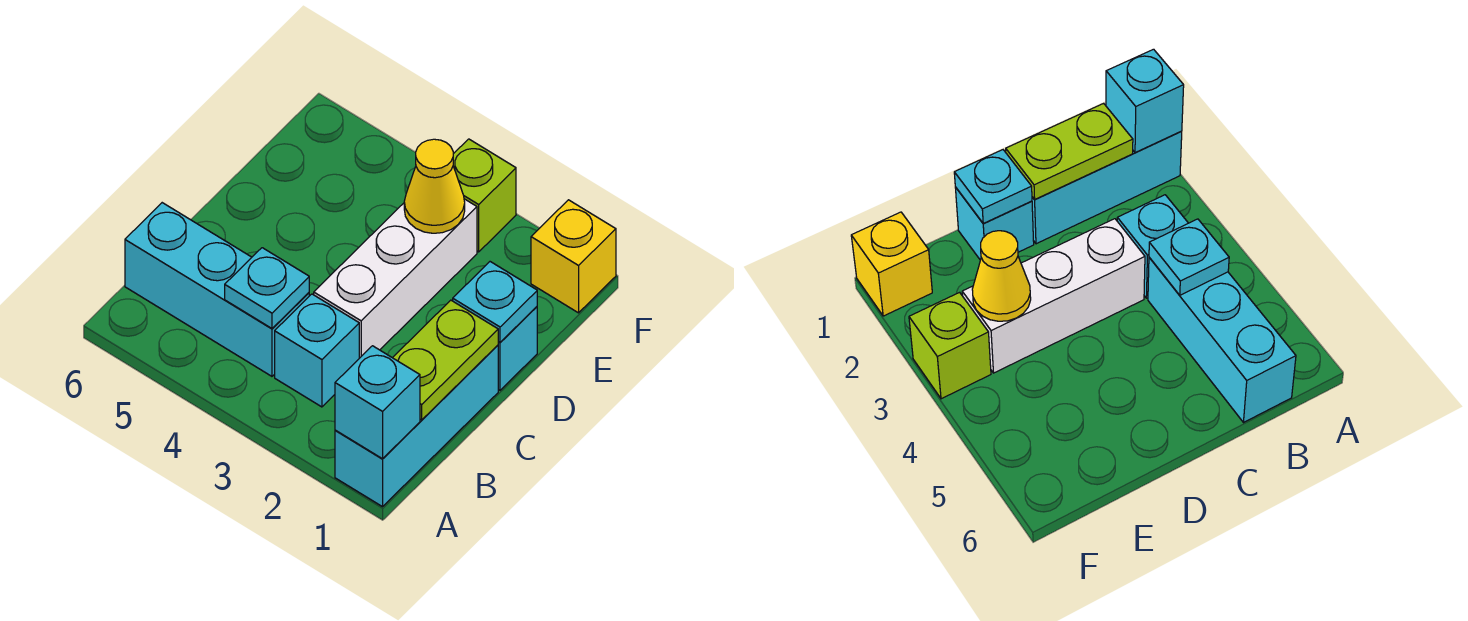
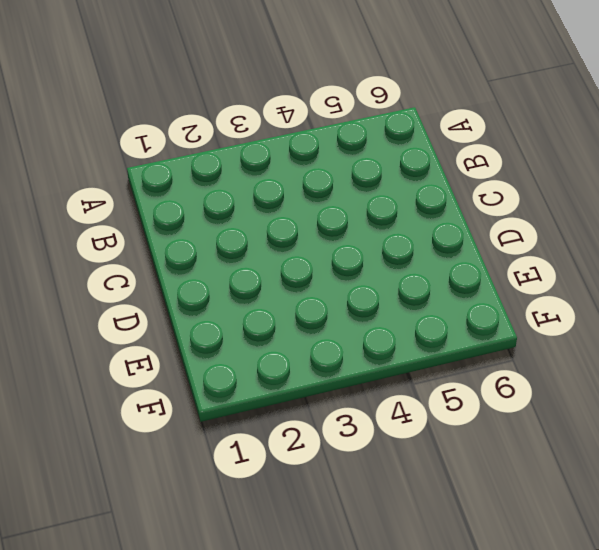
none -> cyan brick A1:C1 level 1
none -> cyan brick B3 level 1
none -> cyan brick B4:B6 level 1

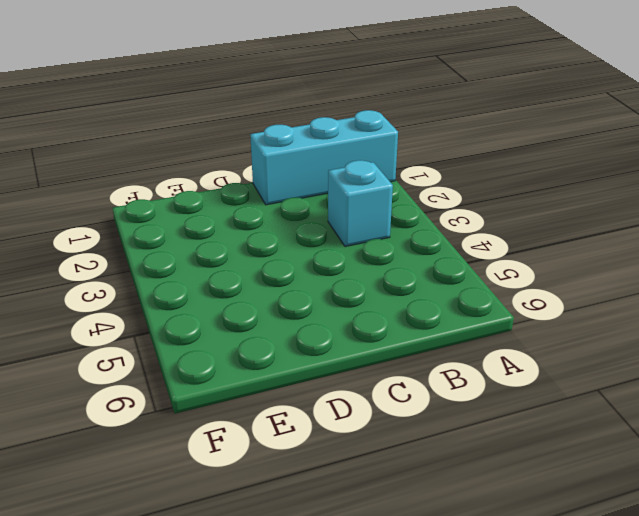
none -> cyan brick B4:B6 level 1
none -> white brick C3:E3 level 1
none -> cyan brick D1 level 1

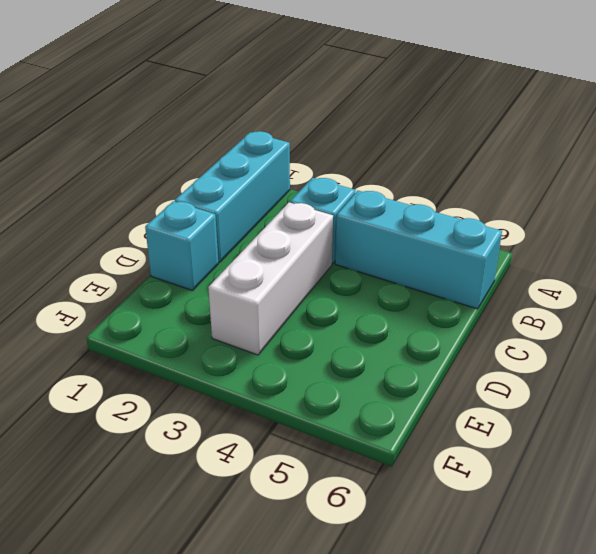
none -> yellow brick F1 level 1
none -> lime brick F3 level 1
none -> cyan brick A1 level 2

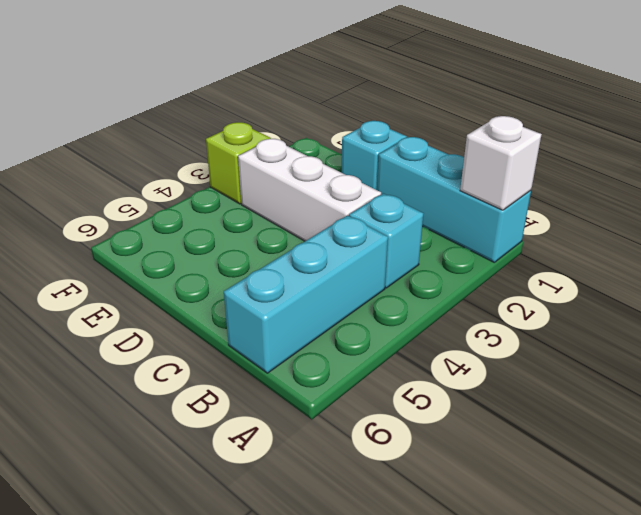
white brick A1 level 2 -> cyan brick A1 level 2
none -> yellow brick F1 level 1
none -> lime plate B1:C1 level 2
none -> cyan plate B4 level 2

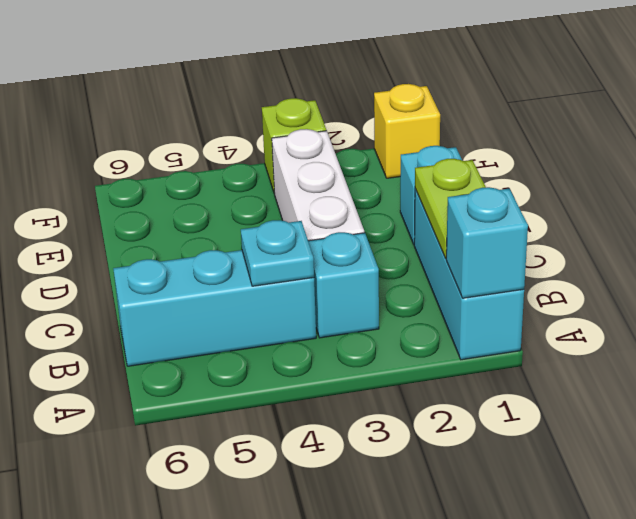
none -> cyan plate D1 level 2
none -> yellow cone E3 level 2

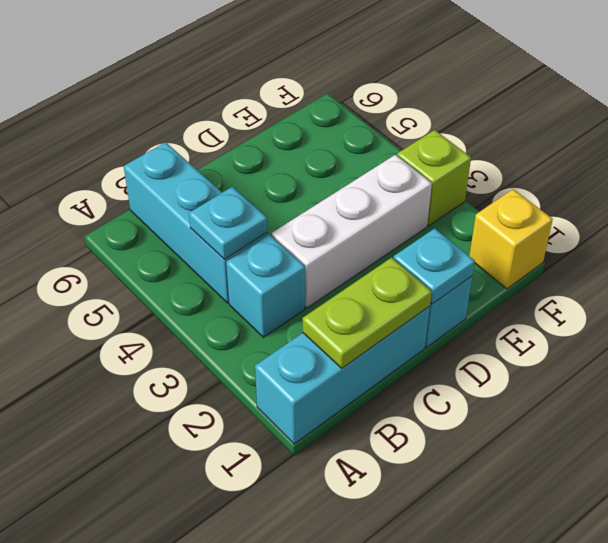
none -> cyan brick A1 level 2
none -> yellow cone E3 level 2

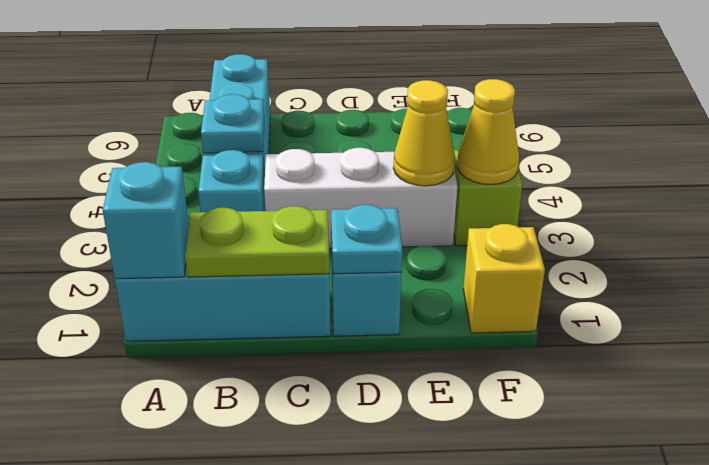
yellow cone F3 level 2 -> none

